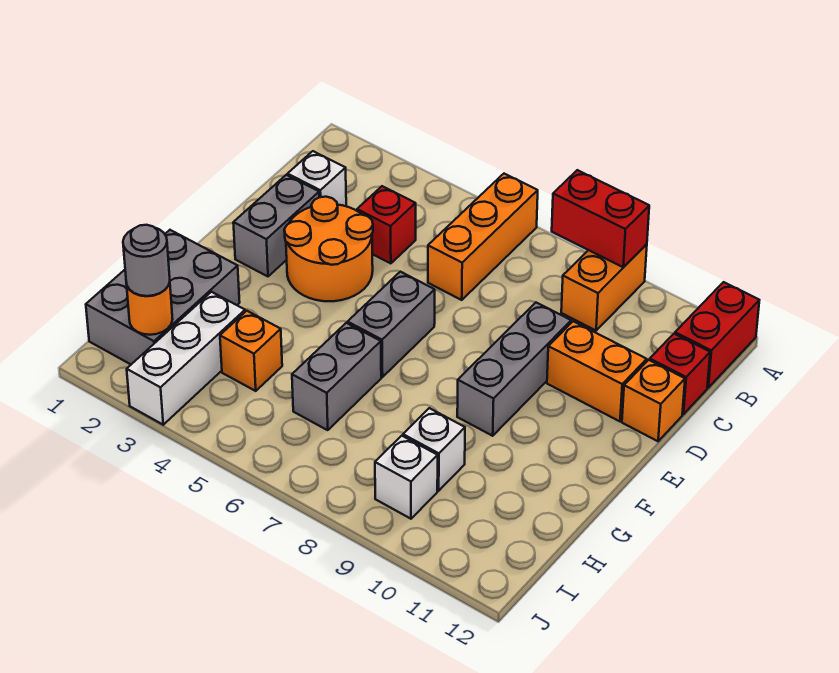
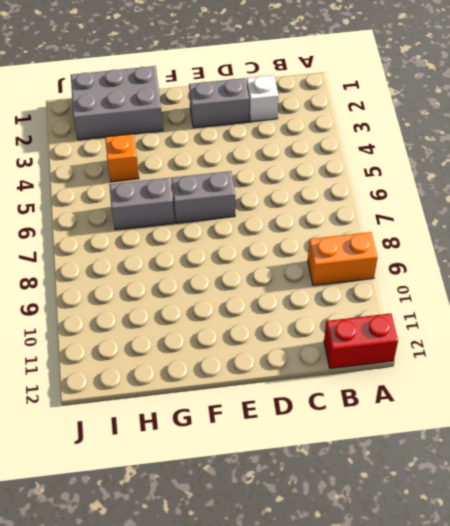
none -> orange brick A6:C6 level 1
none -> red brick C4 level 1
none -> red brick C12 level 1

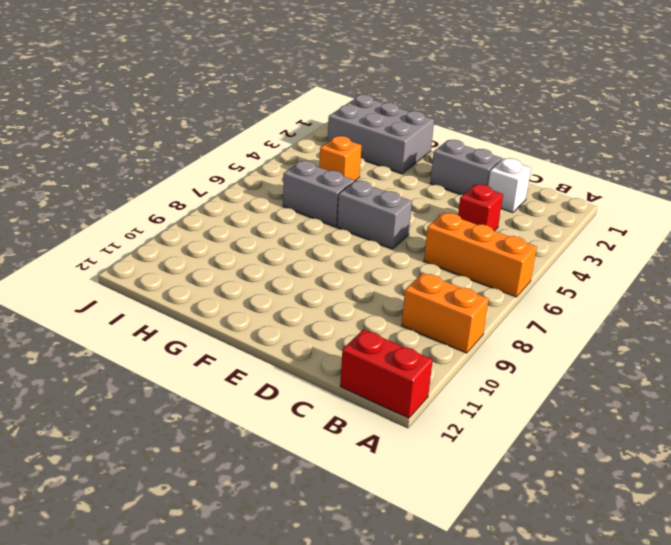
none -> red brick C12 level 1
none -> orange round brick D3:E4 level 1
none -> grey brick D9:F9 level 1

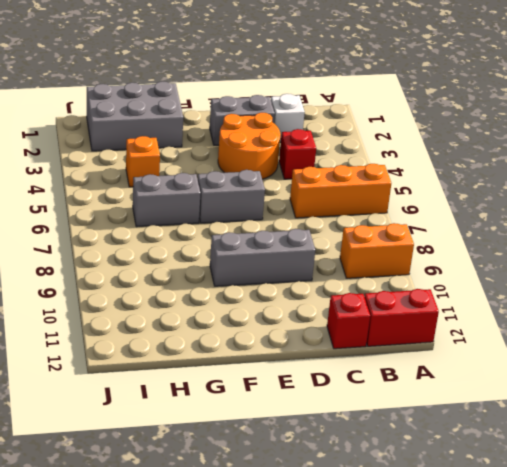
none -> orange brick D10:D11 level 1
none -> orange brick D12 level 1
none -> white brick H3:J3 level 1

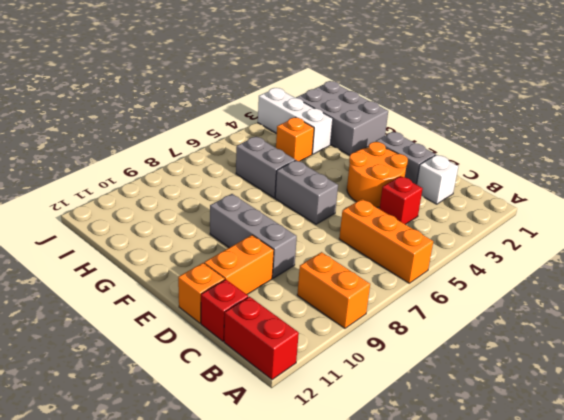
none -> white brick H9 level 1
none -> white brick I9 level 1
none -> red brick A8:A9 level 2

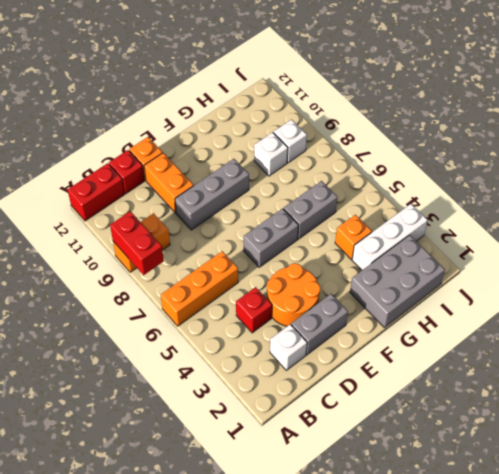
none -> orange round brick I2 level 2
none -> grey round brick I2 level 3

